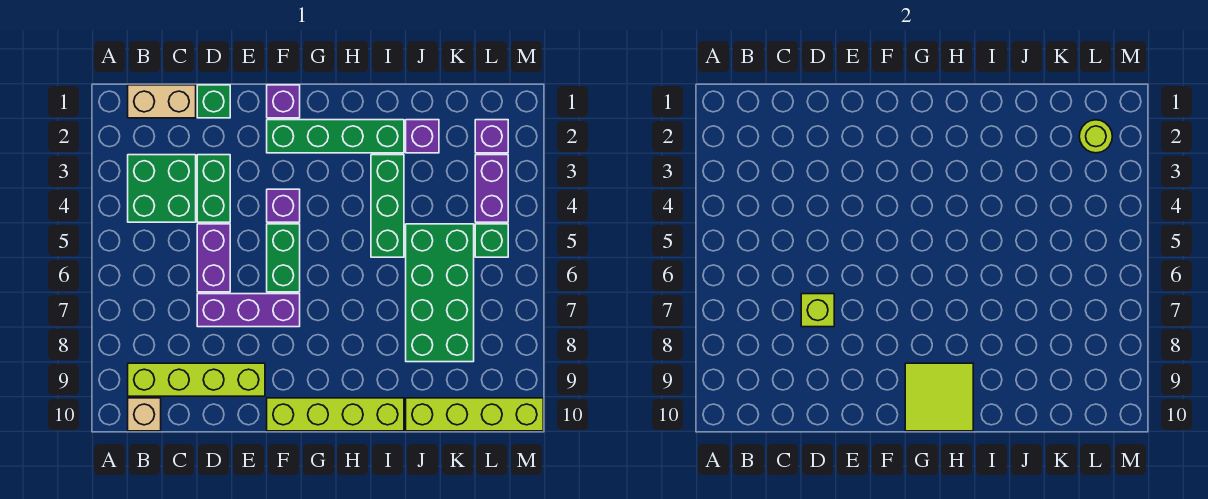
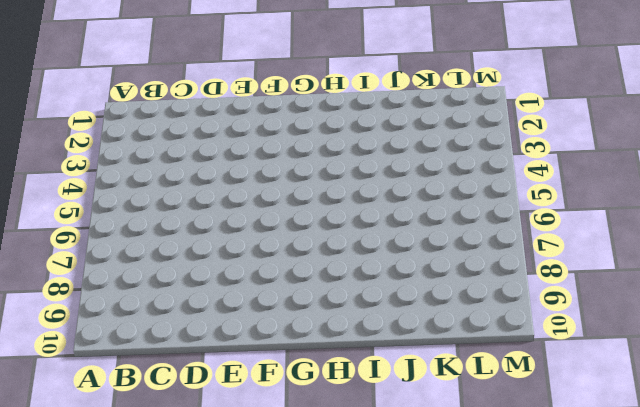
none -> tan brick B1:C1 level 1
none -> green brick B3:C4 level 1
none -> lime brick B9:E9 level 1

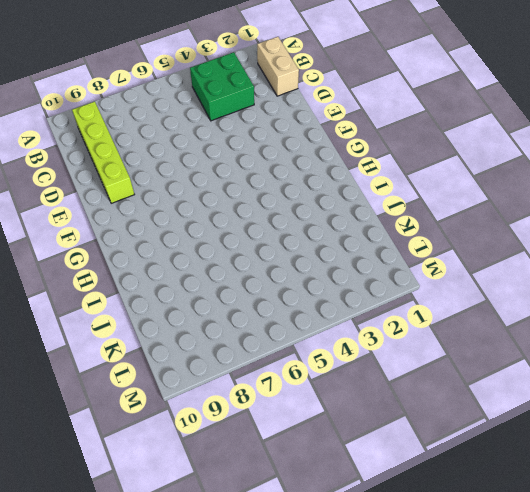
none -> tan brick B10 level 1
none -> green brick D1 level 1
none -> green brick D3:D4 level 1

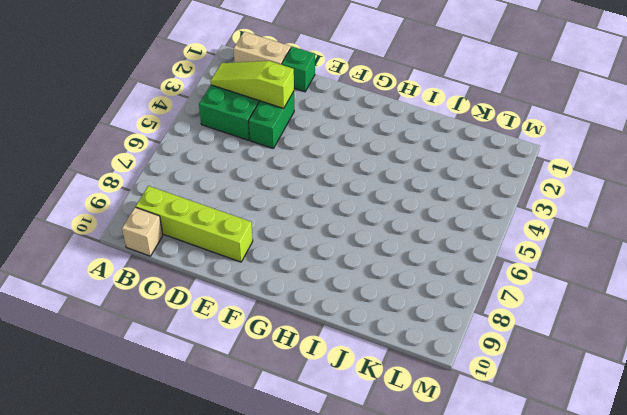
lime slope B3:D3 level 2 top D -> none
none -> purple brick D5:D6 level 1
none -> purple brick D7:F7 level 1
none -> purple brick F1 level 1

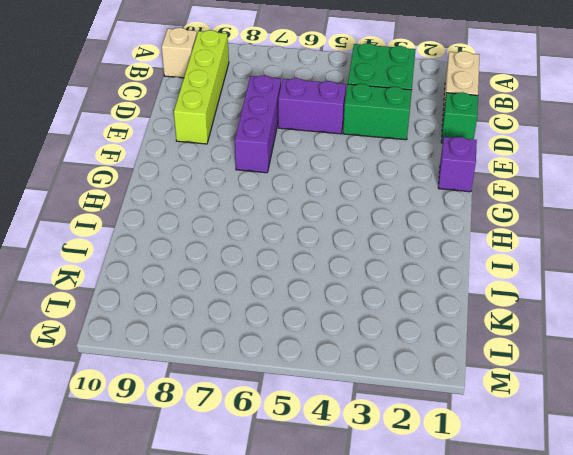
none -> green brick F2:I2 level 1
none -> purple brick F4 level 1
none -> green brick F5:F6 level 1

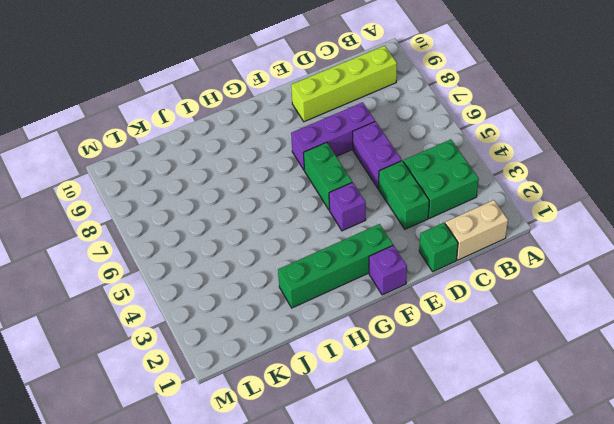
none -> tan brick B10 level 1
none -> lime brick F10:I10 level 1
none -> green brick I3:I5 level 1

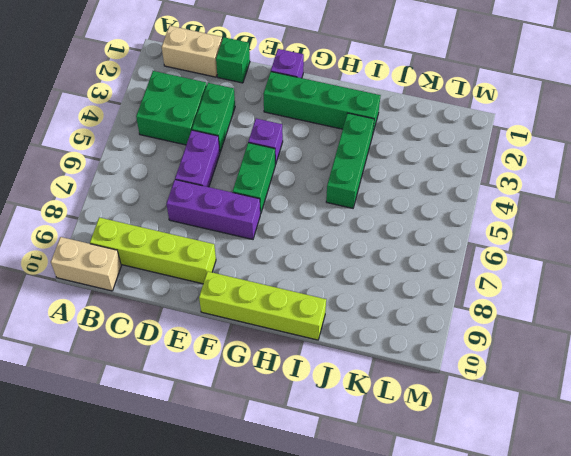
tan brick A10:B10 level 1 -> tan brick B10 level 1
none -> purple brick J2 level 1
none -> green brick J5:K8 level 1
none -> lime brick J10:M10 level 1

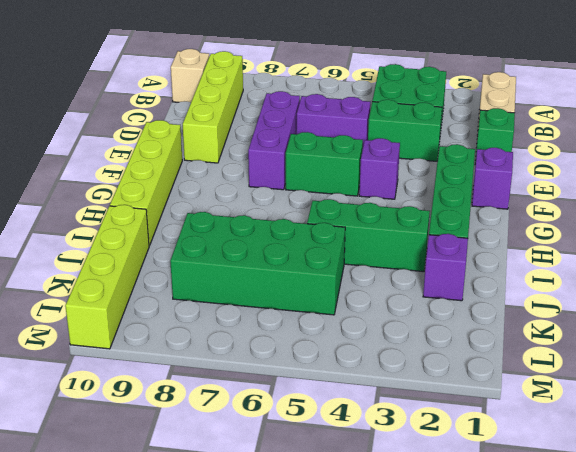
none -> purple brick L2 level 1
none -> purple brick L3:L4 level 1
none -> green brick L5 level 1

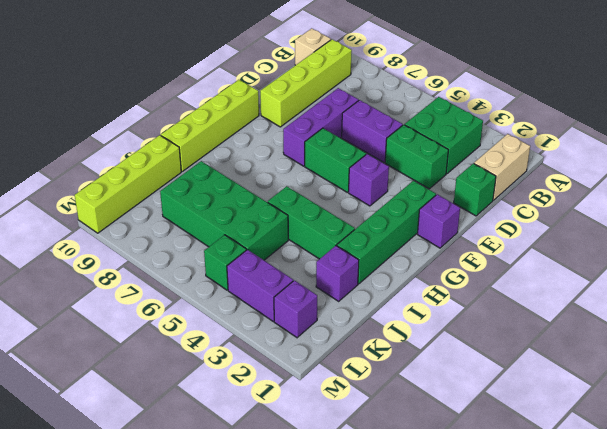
none -> lime brick D7 level 2
none -> lime tile G9:H10 level 2
none -> lime round brick L2 level 2

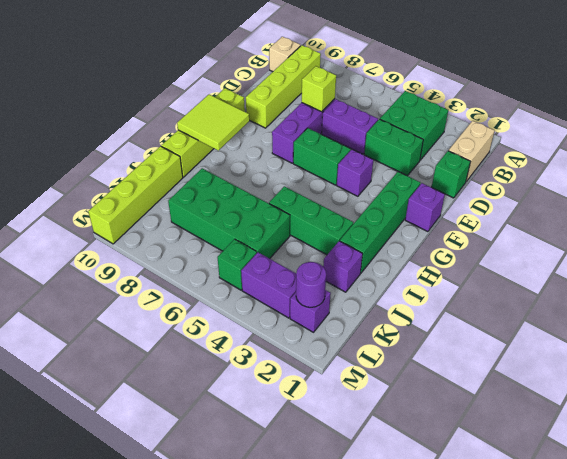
purple round brick L2 level 2 -> lime round brick L2 level 2

